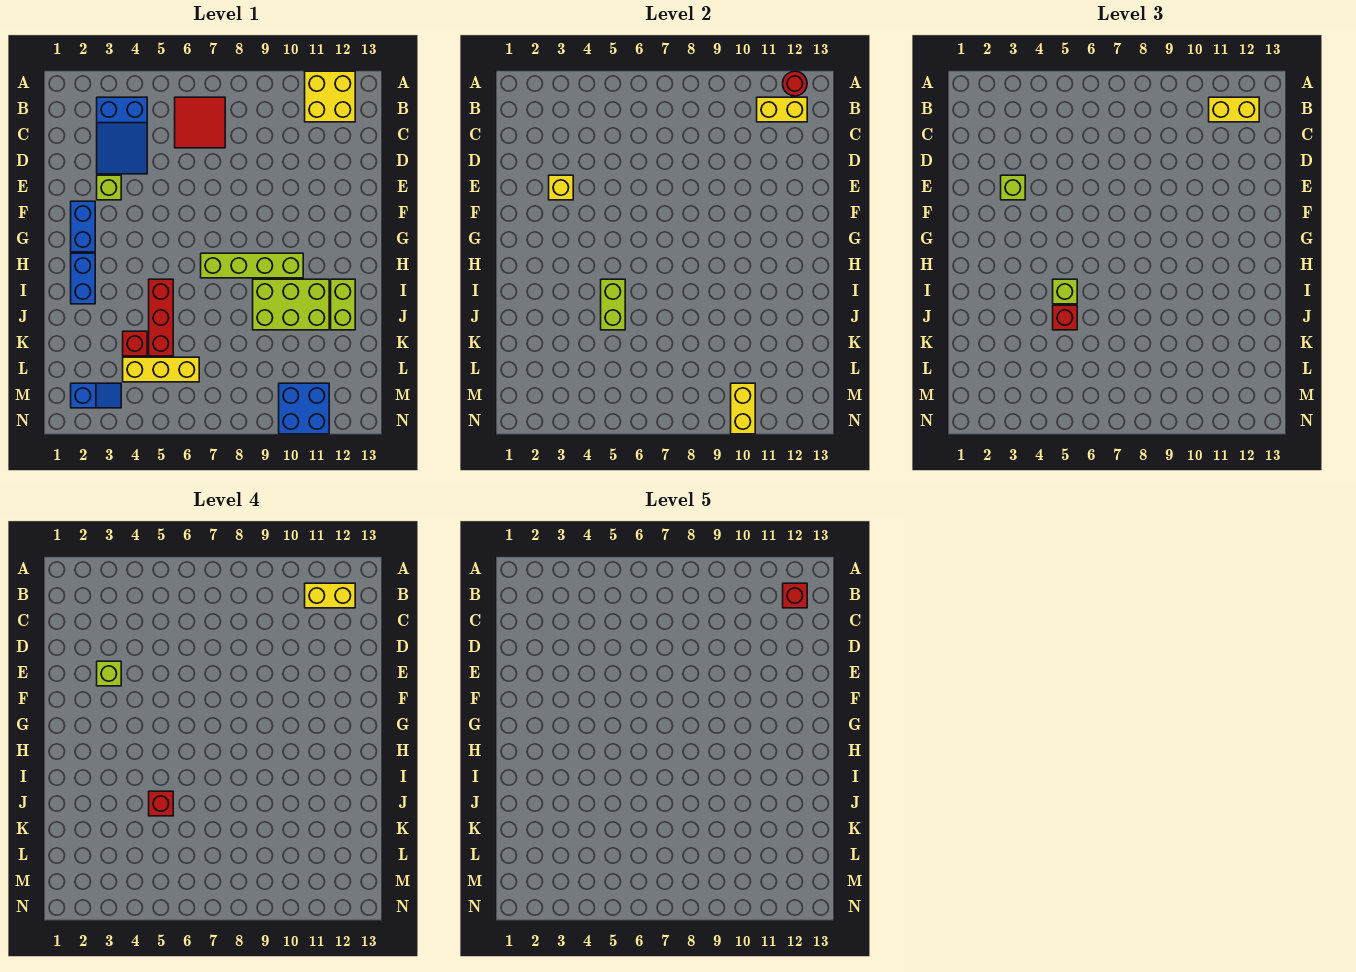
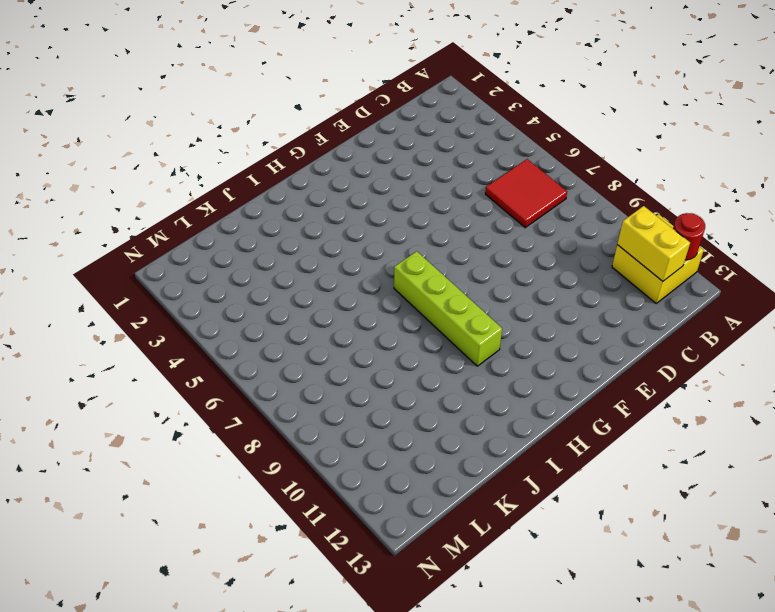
none -> blue slope B3:D4 level 1 top B
none -> lime brick E3 level 1
none -> blue brick F2:G2 level 1

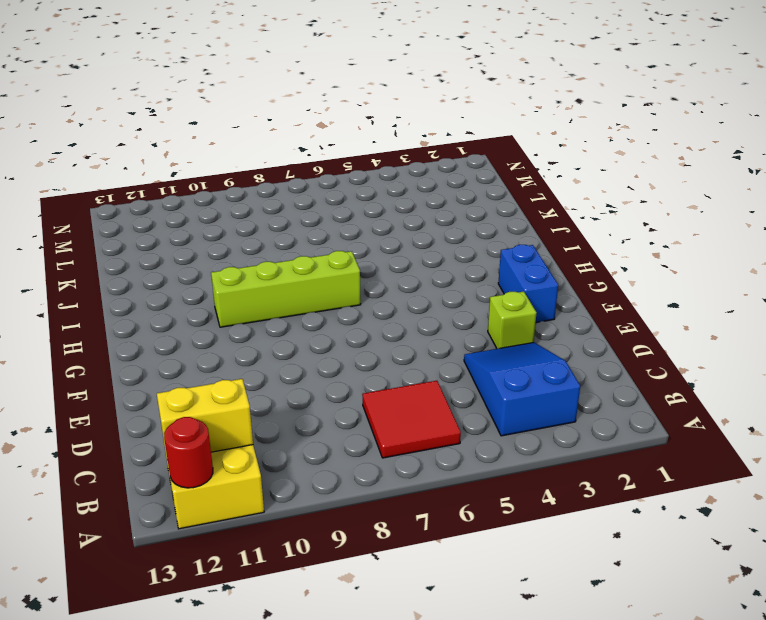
none -> blue brick H2:I2 level 1
none -> red brick I5:K5 level 1
none -> lime brick I9:J11 level 1

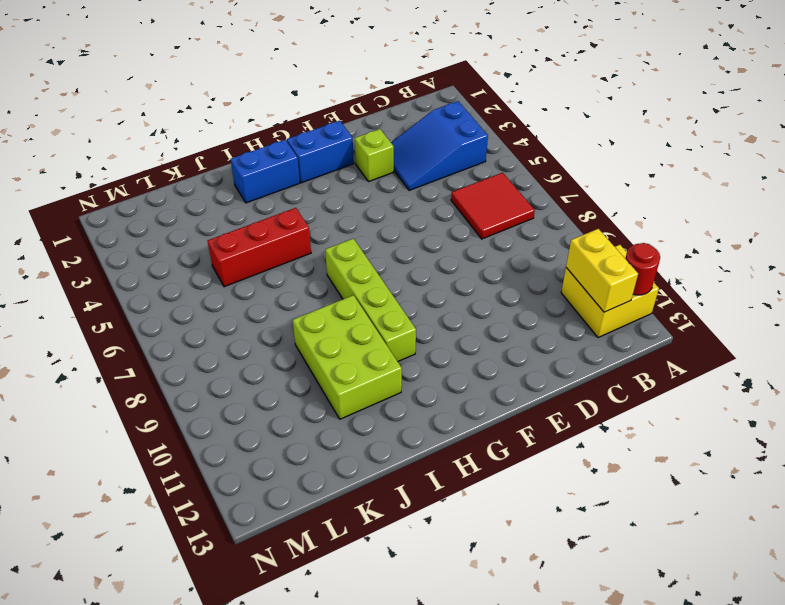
none -> lime brick I12:J12 level 1
none -> red brick K4 level 1
none -> yellow brick L4:L6 level 1

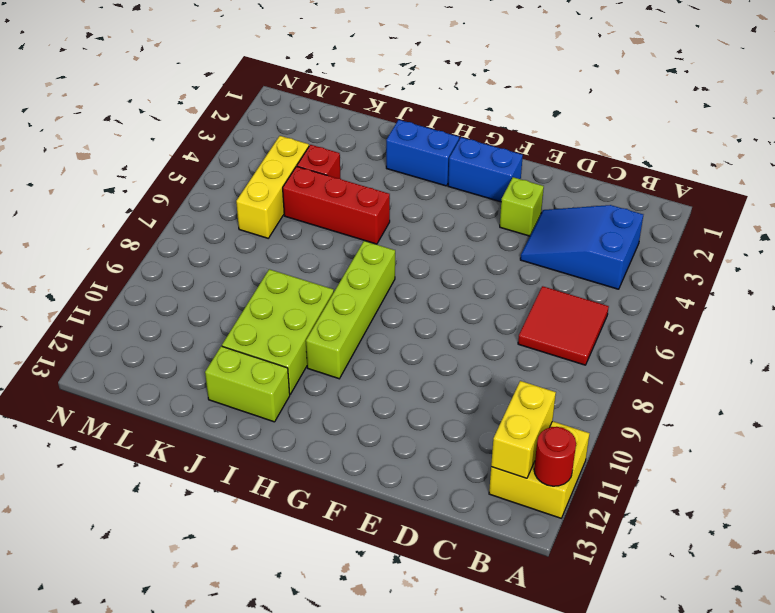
none -> blue slope M2:M3 level 1 top 2
none -> blue brick M10:N11 level 1
none -> yellow brick E3 level 2

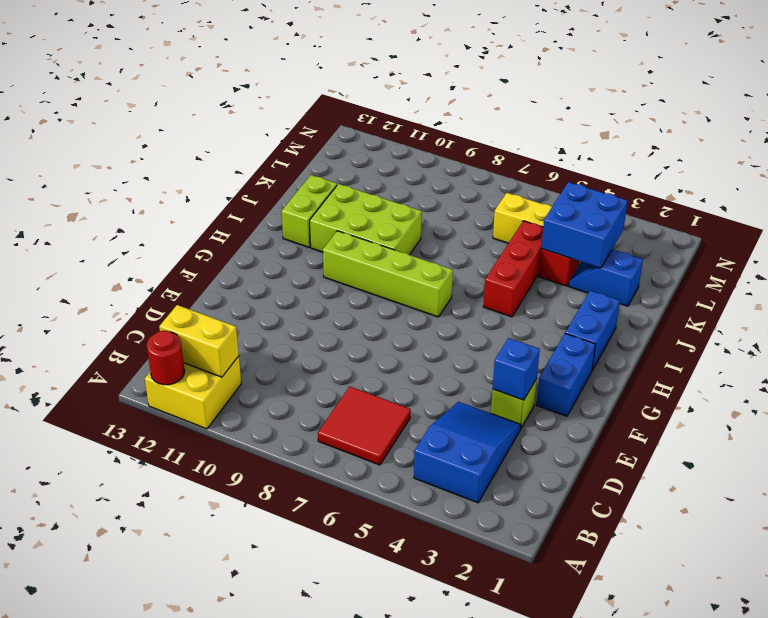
blue brick E3 level 2 -> yellow brick E3 level 2
blue slope K2:K3 level 1 top 2 -> blue slope M2:M3 level 1 top 2
blue brick K3:L4 level 2 -> blue brick M10:N11 level 1
none -> lime brick I5:J5 level 2
none -> yellow brick M10:N10 level 2
none -> yellow brick B11:B12 level 3

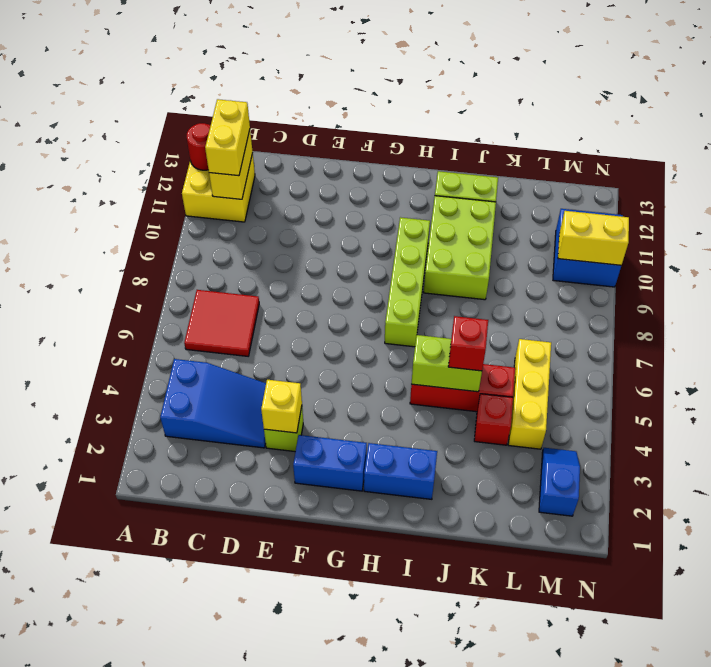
none -> lime brick E3 level 3
none -> lime brick I5 level 3
none -> yellow brick B11:B12 level 4

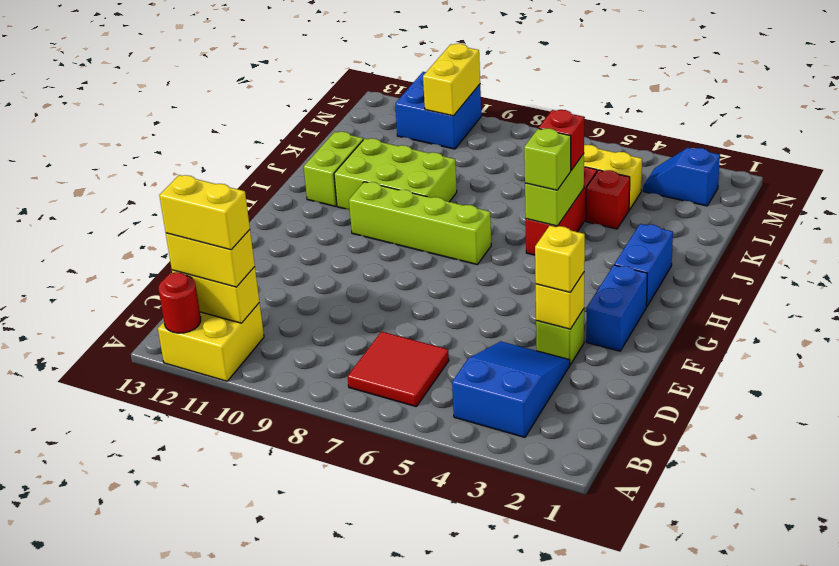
yellow brick E3 level 3 -> lime brick E3 level 3
none -> lime brick E3 level 4
none -> red brick J5 level 4
none -> red brick B12 level 5

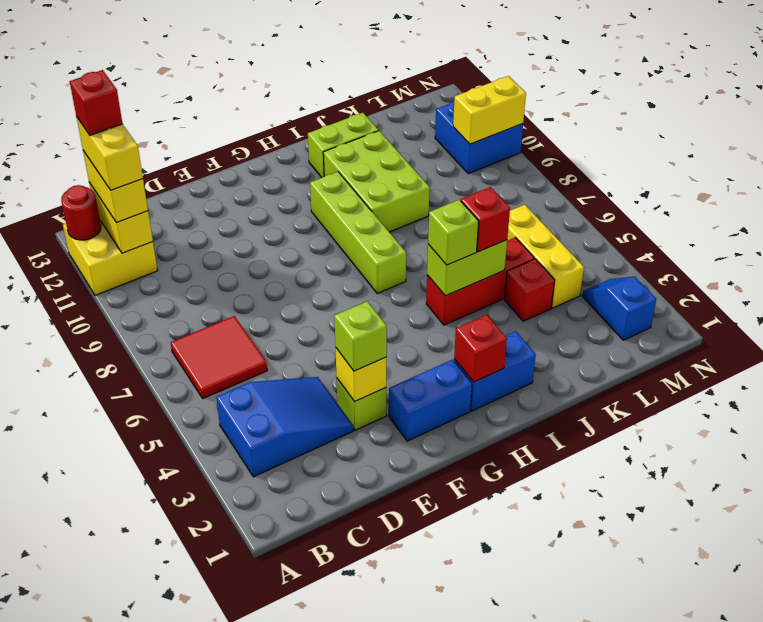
red brick H2 level 2 -> red brick J5 level 4
none -> lime brick E3 level 4

